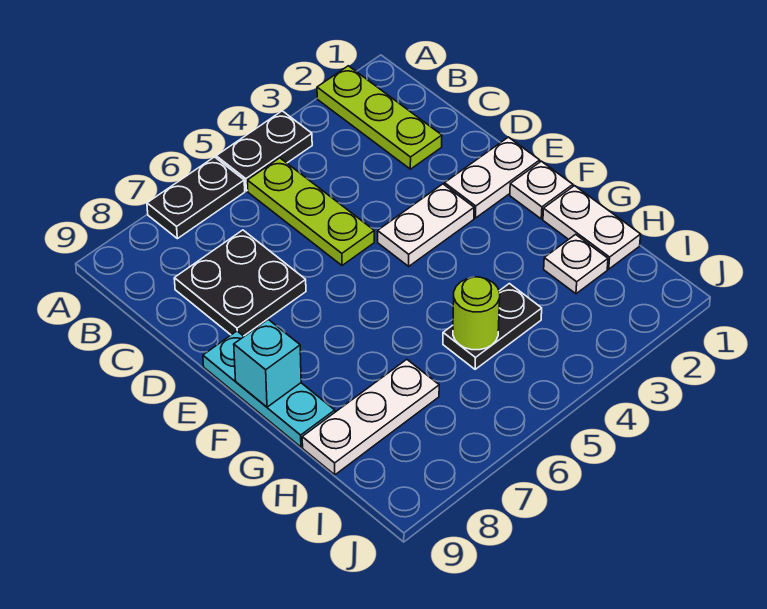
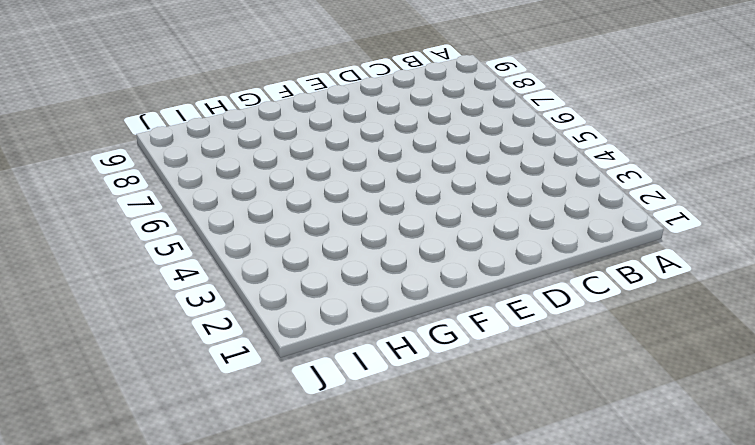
none -> lime plate A2:C2 level 1
none -> black plate A4:A5 level 1
none -> black plate A6:A7 level 1

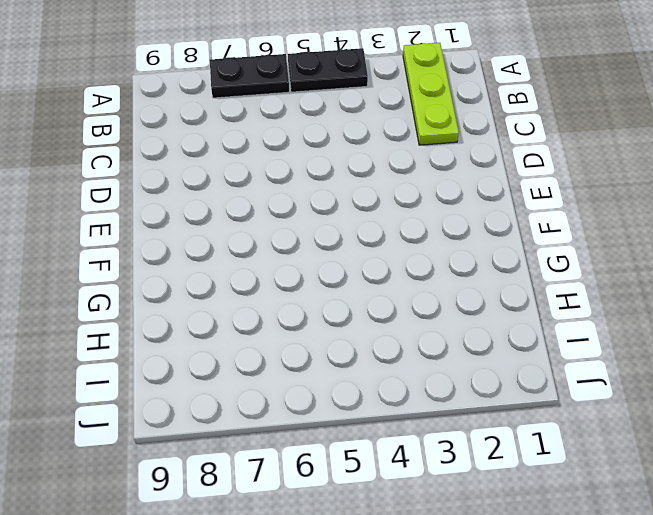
none -> lime plate B5:D5 level 1
none -> black plate C7:D8 level 1
none -> white plate E1:E2 level 1

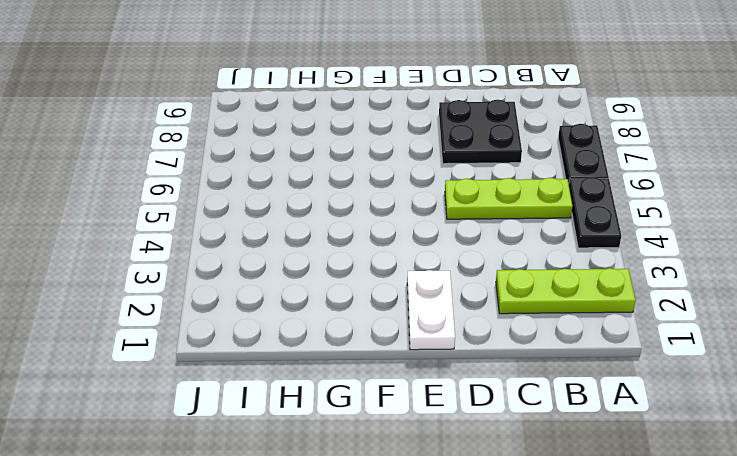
none -> white plate E3:E4 level 1
none -> cyan plate E9:G9 level 1
none -> white plate F1 level 1

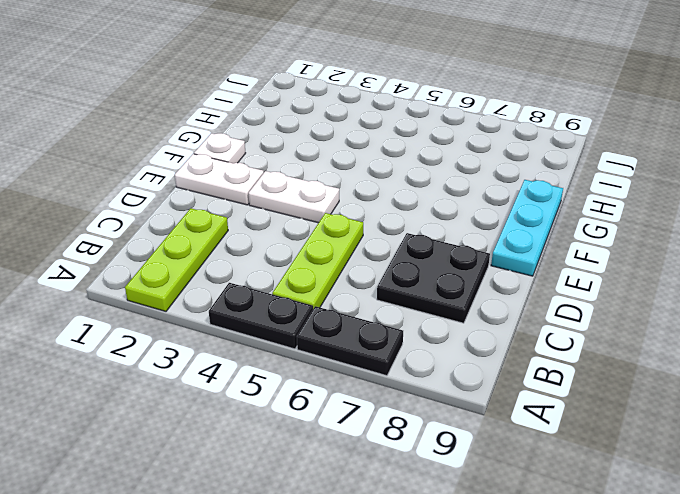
none -> white plate G1:H1 level 1
none -> white plate H2 level 1
none -> black plate H4:H5 level 1

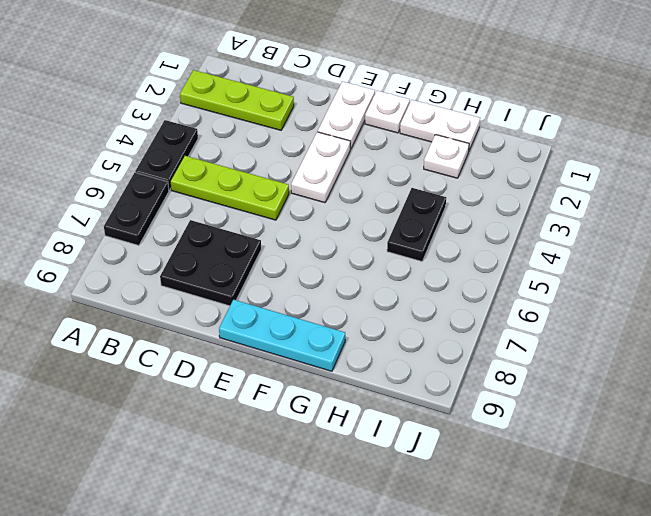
none -> white plate H7:H9 level 1
none -> cyan brick F9 level 2
none -> lime round brick H5 level 2

